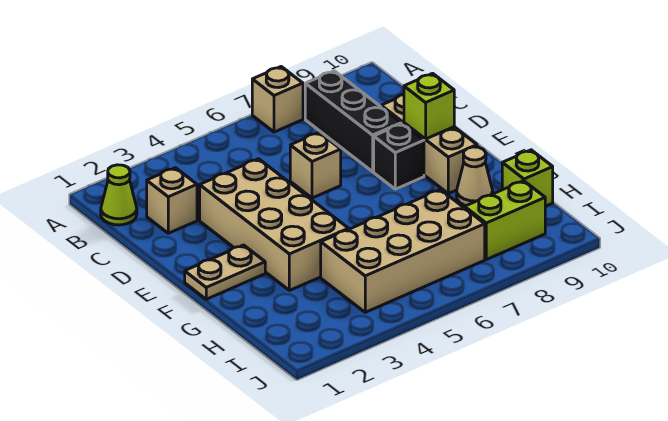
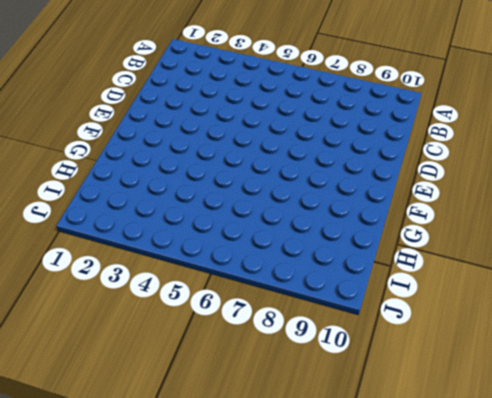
none -> tan brick A7 level 1
none -> lime cone B1 level 1
none -> black brick B8:D8 level 1

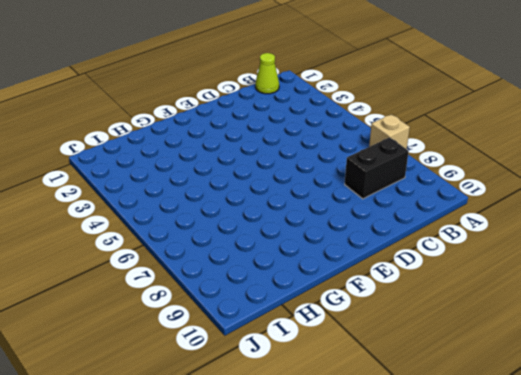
black brick B8:C8 level 1 -> black brick B8:D8 level 1
none -> tan brick C2 level 1
none -> tan brick D3:G4 level 1
none -> tan brick D6 level 1

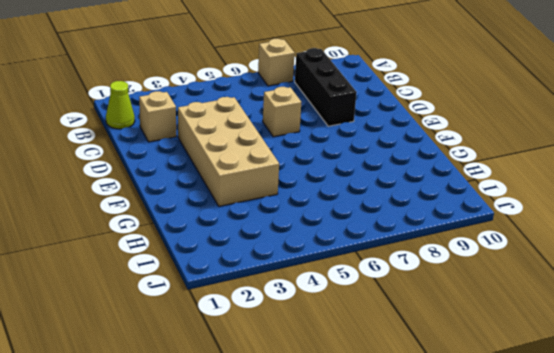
none -> tan brick D9:F9 level 1
none -> black brick E8 level 1
none -> tan plate F1:F2 level 1

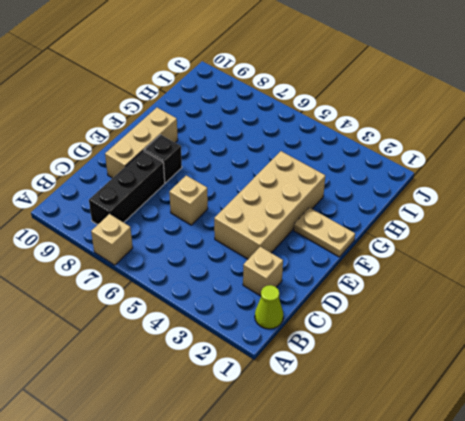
none -> tan cone G9 level 1
none -> tan brick H4:I7 level 1
none -> lime brick H10 level 1

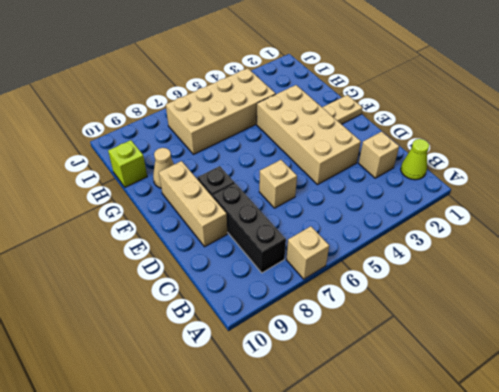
none -> lime brick I8:I9 level 1
none -> lime brick E9 level 2

